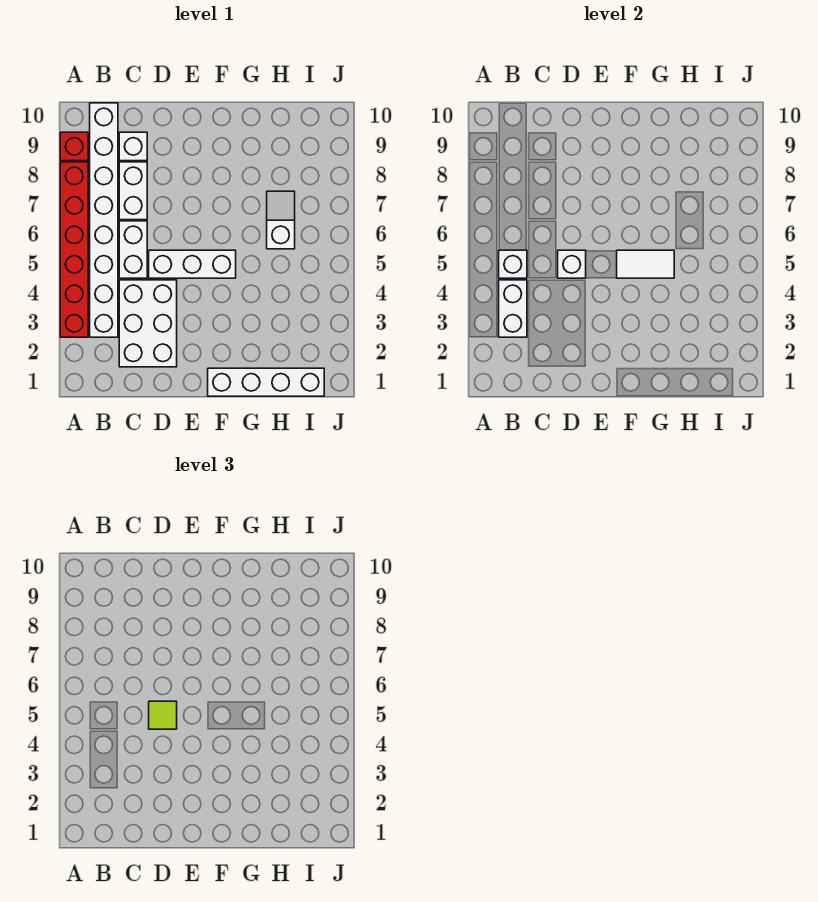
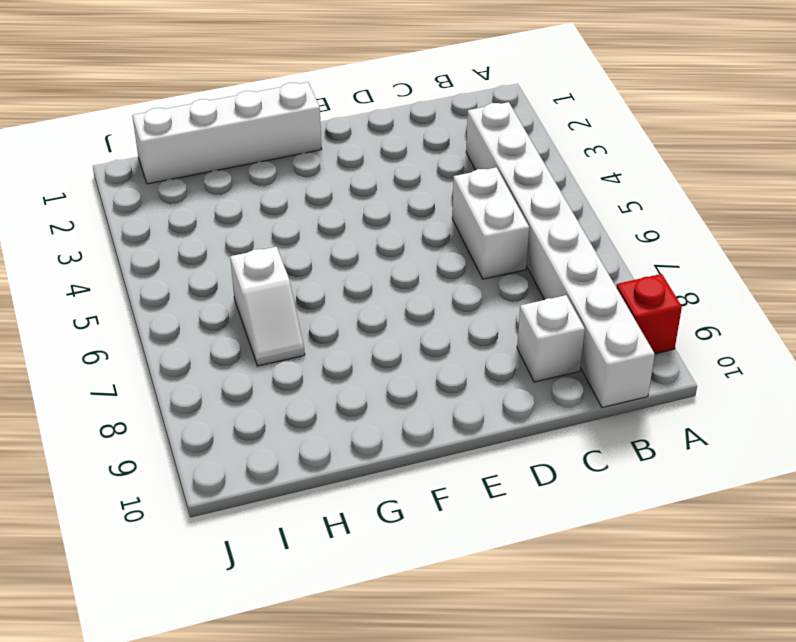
none -> red brick A3:A8 level 1
none -> white brick C2:D4 level 1
none -> white brick C7:C8 level 1

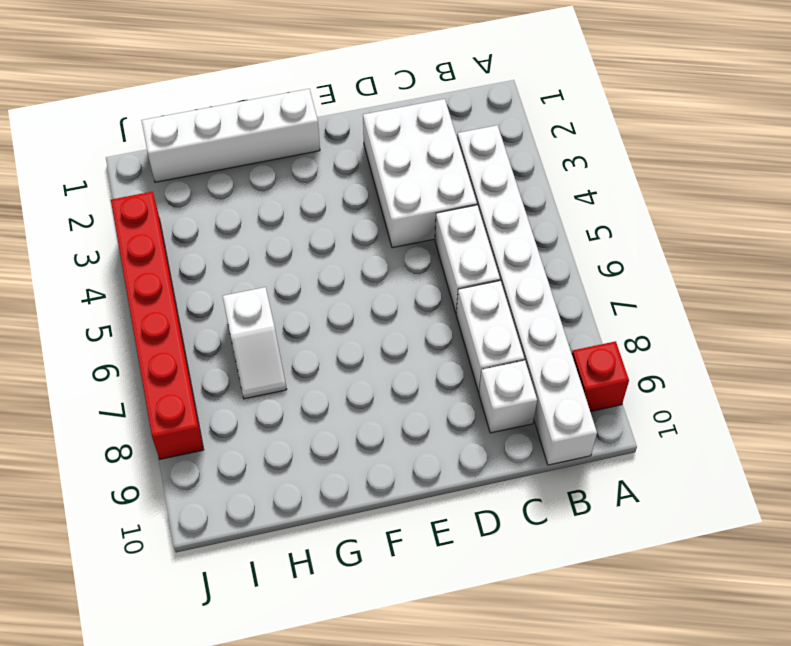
red brick J3:J8 level 1 -> red brick A3:A8 level 1
none -> white brick D5:F5 level 1
none -> white brick B3:B4 level 2
none -> white brick B5 level 2

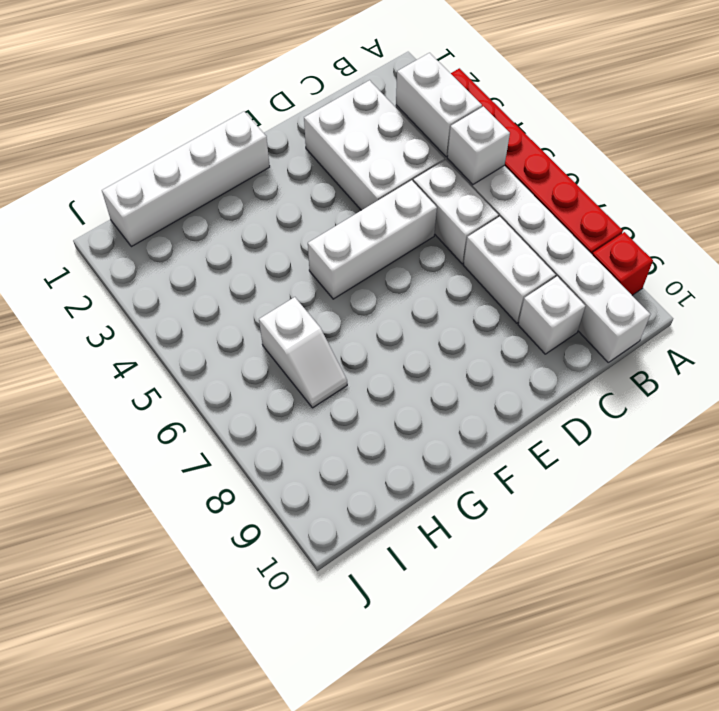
none -> white brick D5 level 2
none -> white tile F5:G5 level 2
none -> lime tile D5 level 3

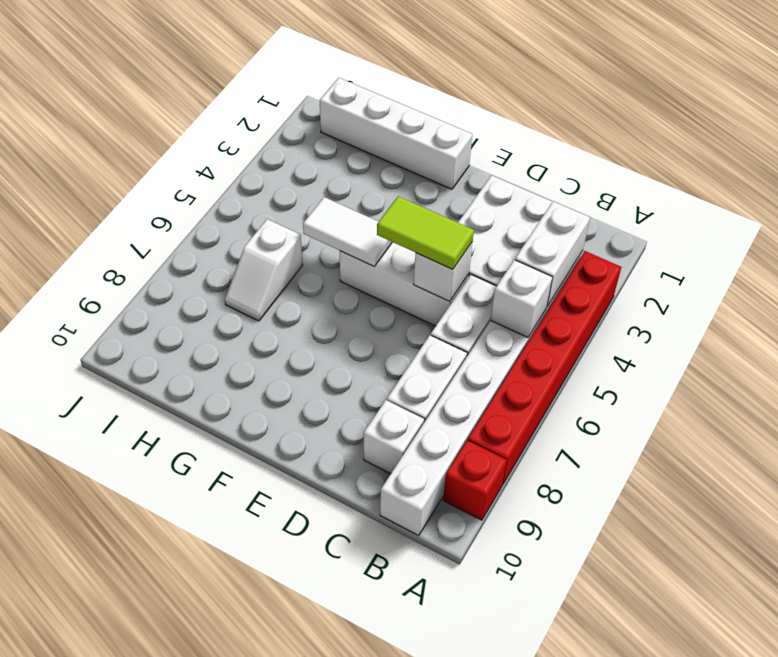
lime tile D5:E5 level 3 -> lime tile D5 level 3

